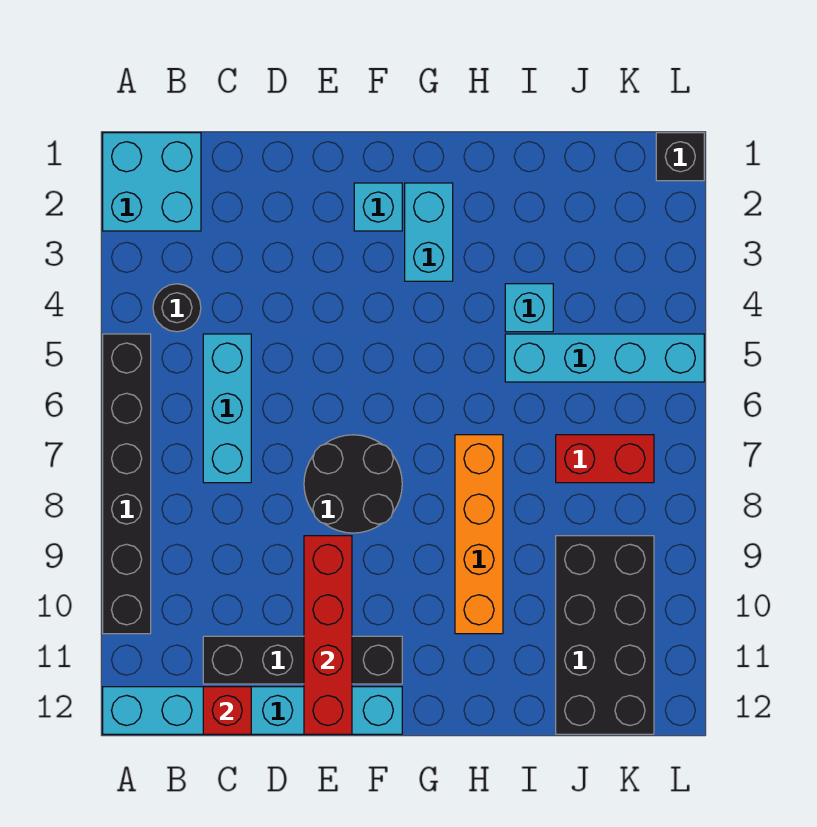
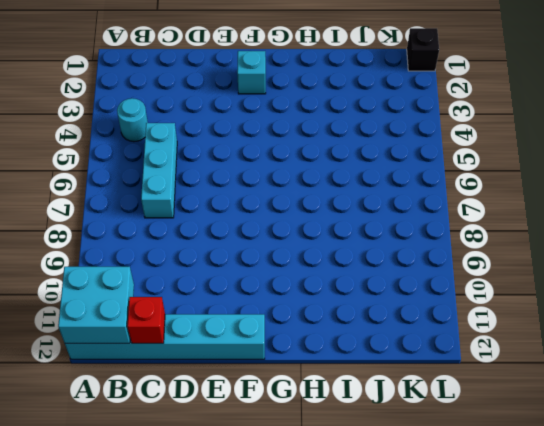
cyan brick A11:B12 level 2 -> cyan brick A1:B2 level 1
cyan round brick B4 level 1 -> black round brick B4 level 1
none -> black brick A5:A10 level 1
none -> black brick C11:F11 level 1
none -> black round brick E7:F8 level 1

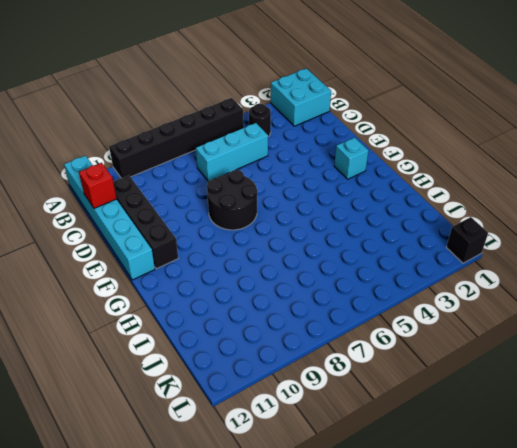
none -> cyan brick G2:G3 level 1
none -> orange brick H7:H10 level 1
none -> cyan brick I4 level 1

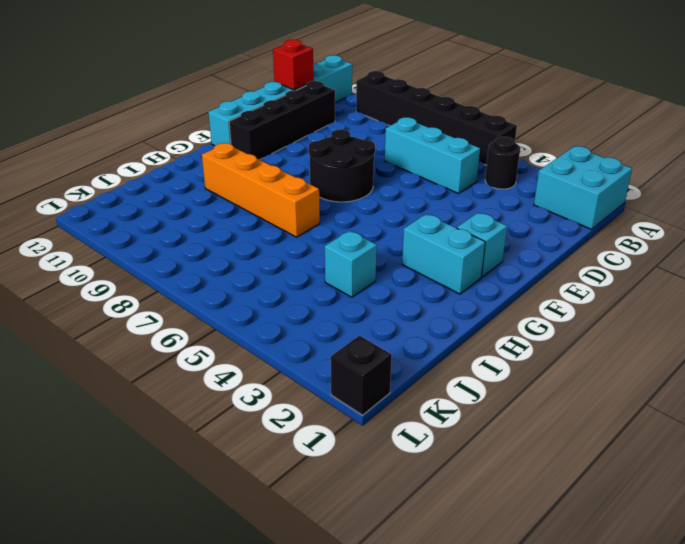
none -> cyan brick I5:L5 level 1
none -> red brick J7:K7 level 1
none -> black brick J9:K12 level 1

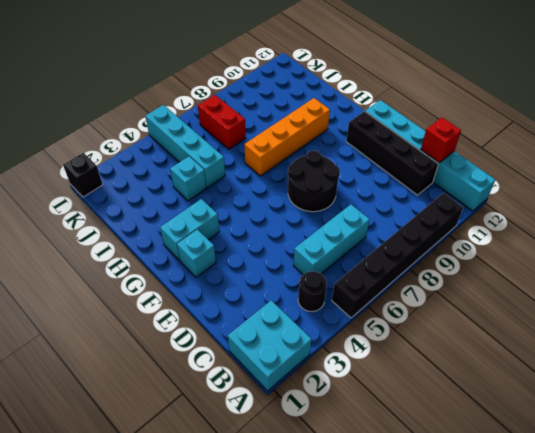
none -> black brick J9:K12 level 1
none -> red brick E9:E12 level 2

